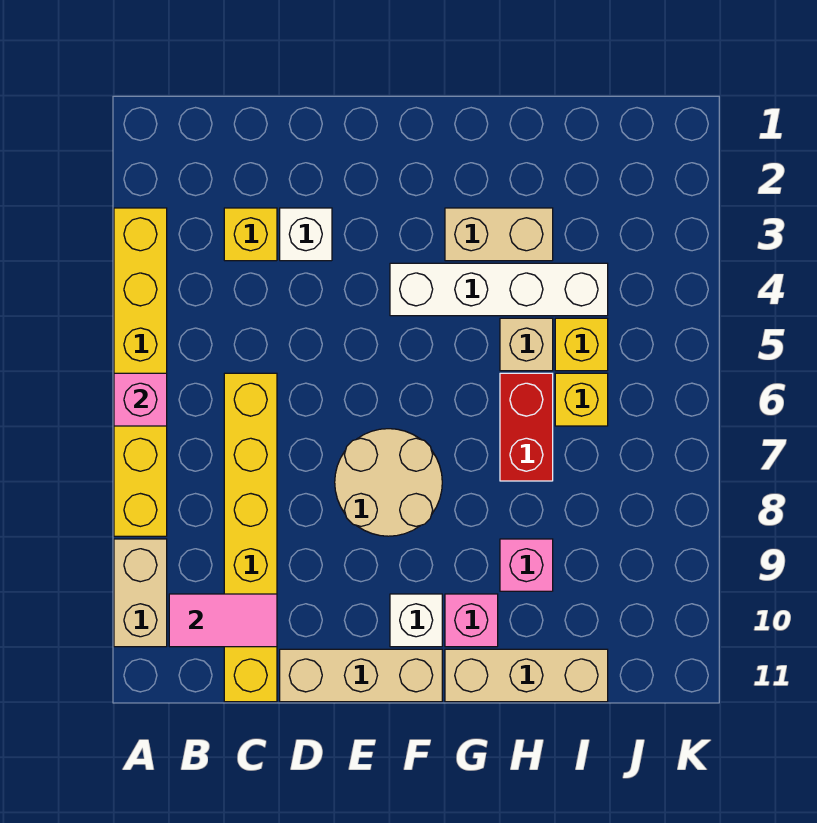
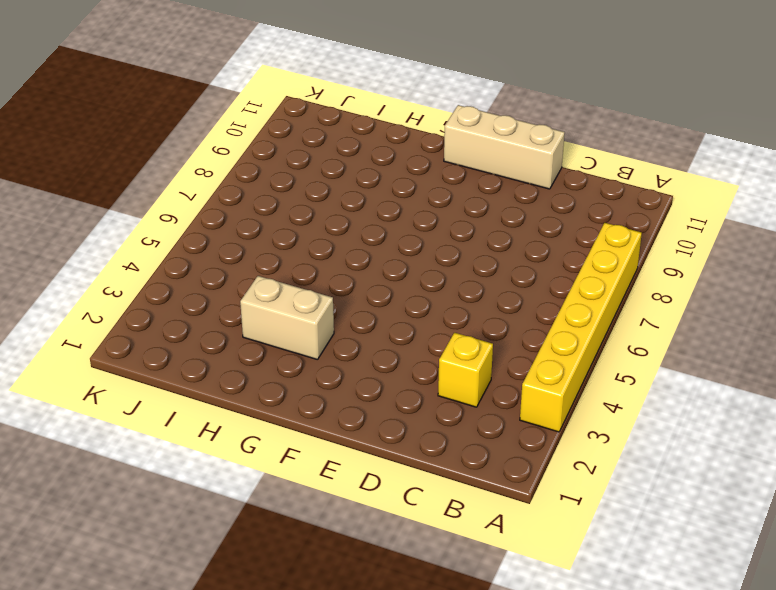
none -> tan brick A9:A10 level 1
none -> yellow brick C6:C11 level 1
none -> white brick D3 level 1

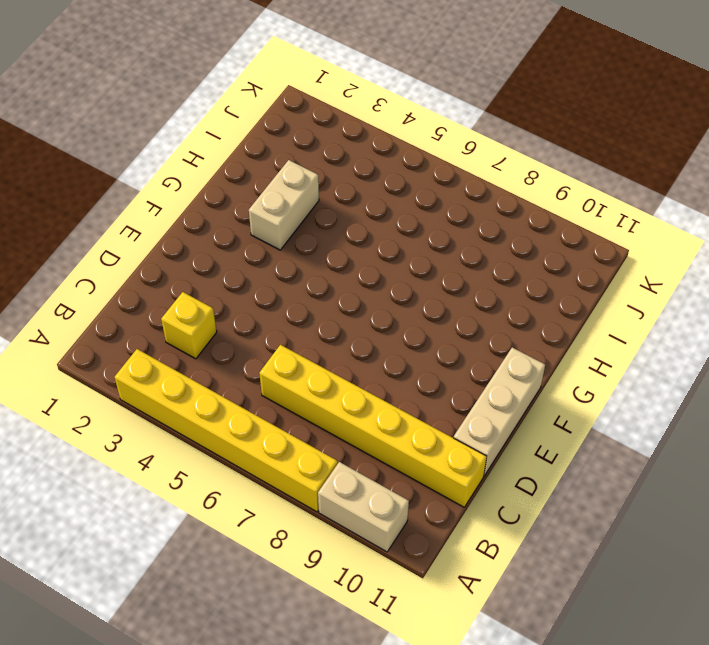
none -> white brick D3 level 1
none -> tan round brick E7:F8 level 1
none -> white brick F4:I4 level 1

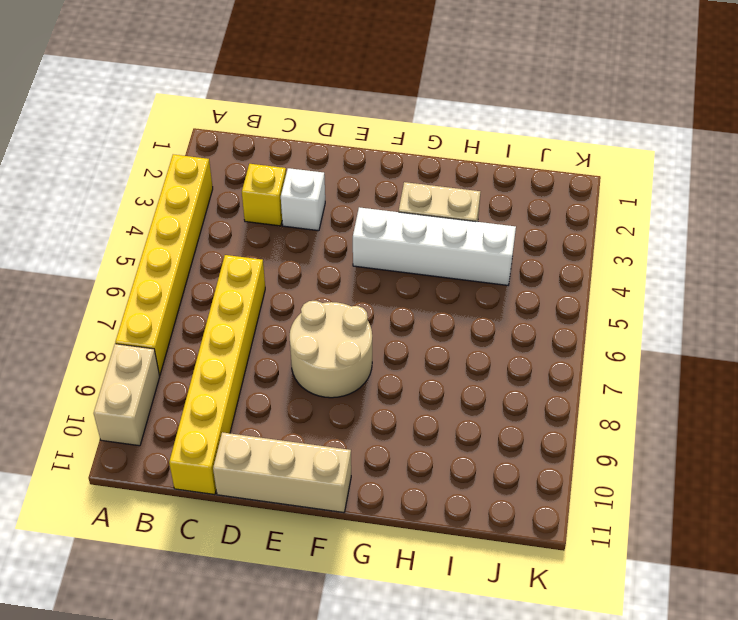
none -> white brick F10 level 1
none -> pink brick G10 level 1
none -> tan brick G11:I11 level 1

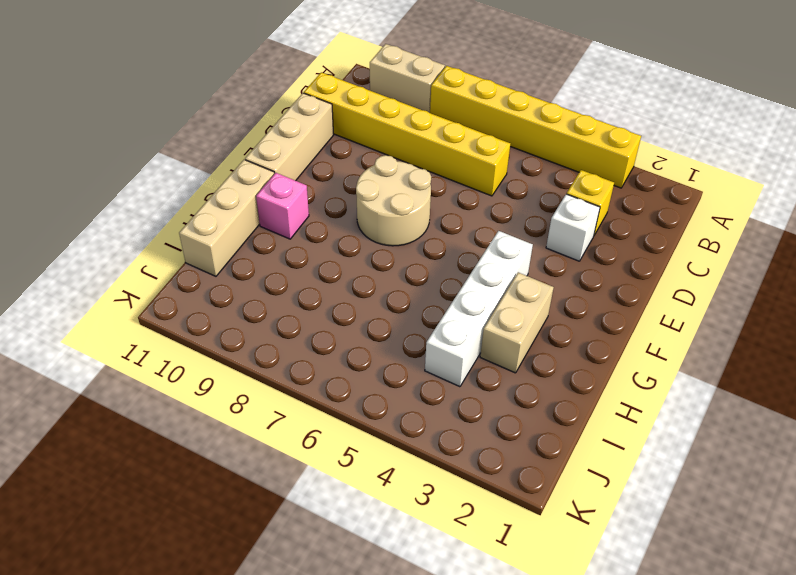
none -> white brick F10 level 1
none -> tan brick H5 level 1
none -> red brick H6:H7 level 1

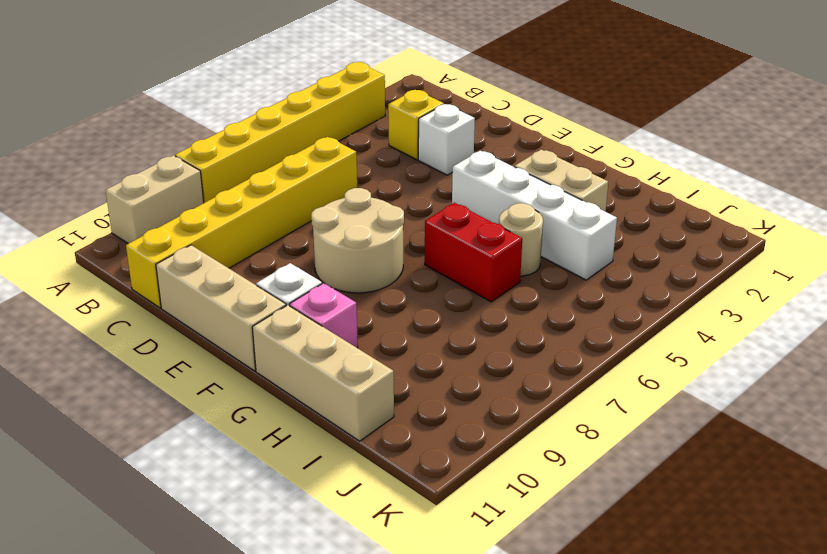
red brick G6:H6 level 1 -> red brick H6:H7 level 1
tan round brick H5 level 1 -> tan brick H5 level 1
none -> pink brick H9 level 1
none -> yellow brick I5 level 1
none -> yellow brick I6 level 1

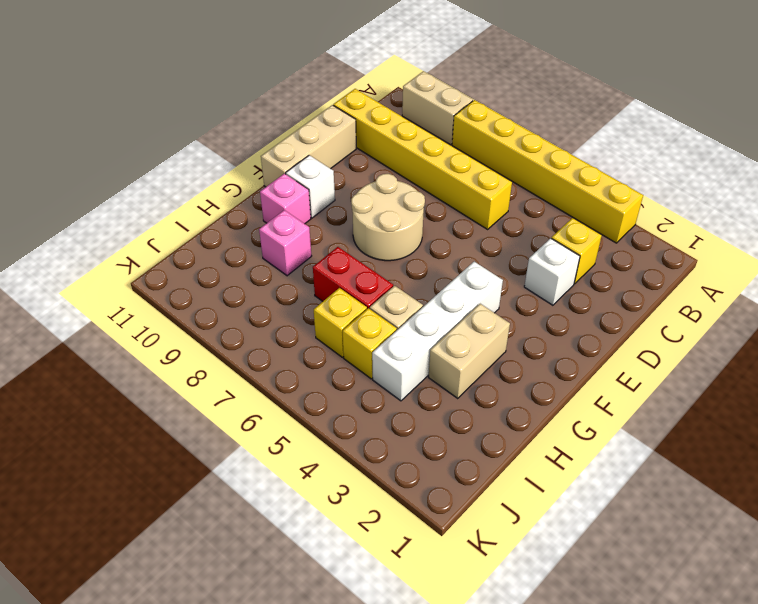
none -> tan brick G11:I11 level 1
none -> pink brick A6 level 2
none -> pink tile B10:C10 level 2

